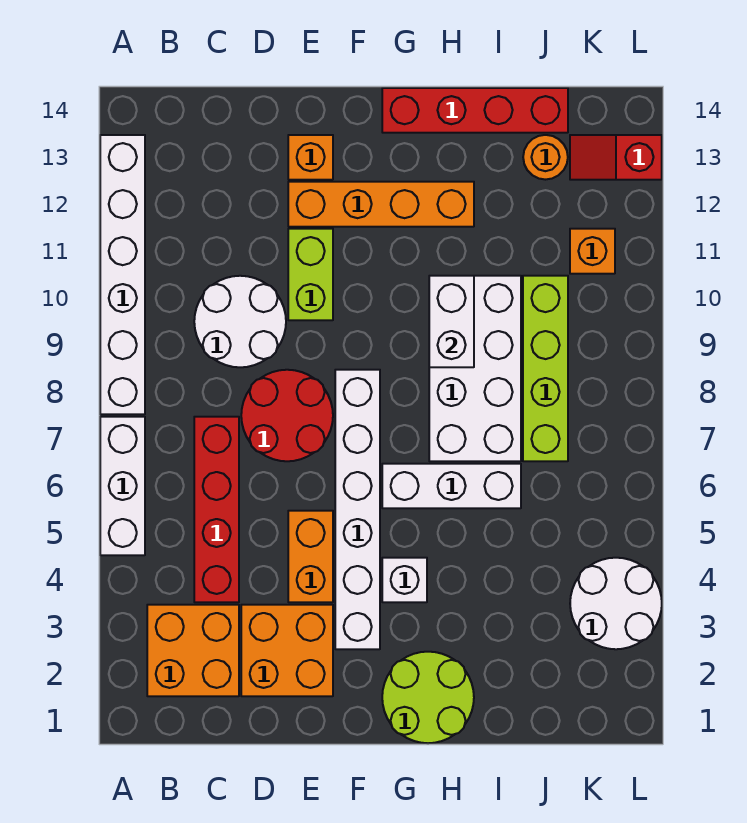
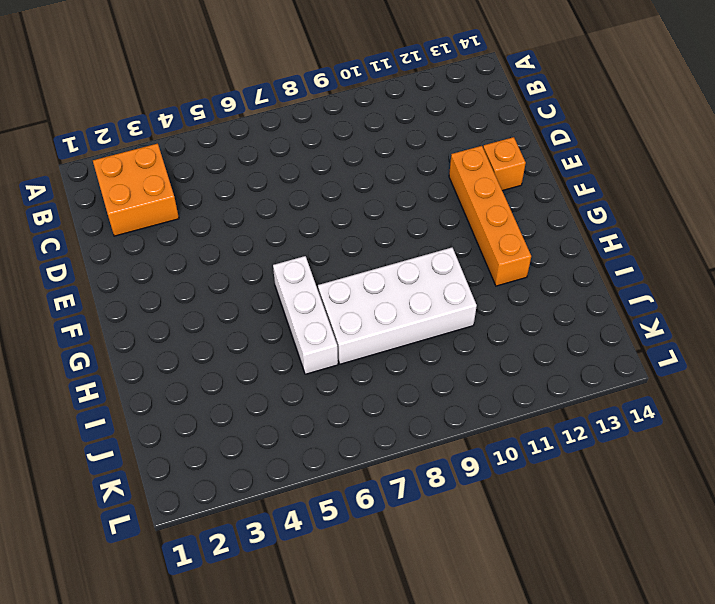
none -> white brick A5:A7 level 1
none -> white brick A8:A13 level 1
none -> red brick C4:C7 level 1

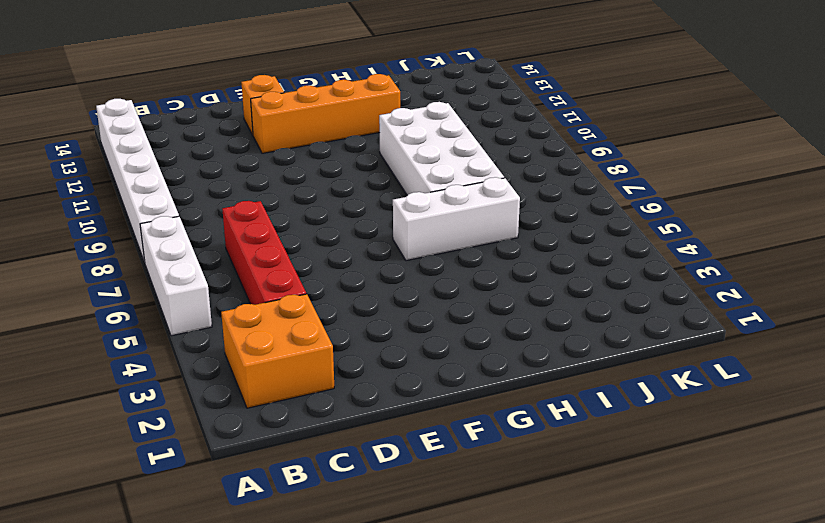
none -> white round brick C9:D10 level 1
none -> orange brick D2:E3 level 1
none -> red round brick D7:E8 level 1

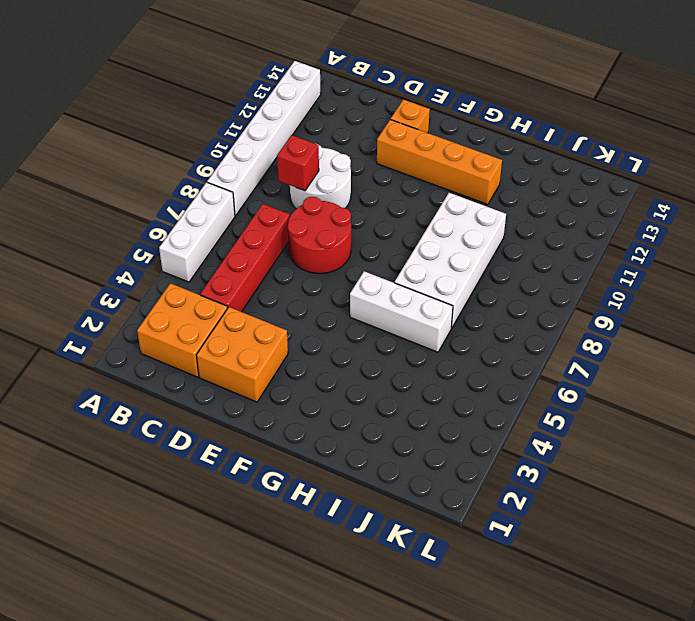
red brick C9 level 2 -> none
none -> orange brick E4:E5 level 1
none -> lime brick E10:E11 level 1
none -> white brick F3:F8 level 1

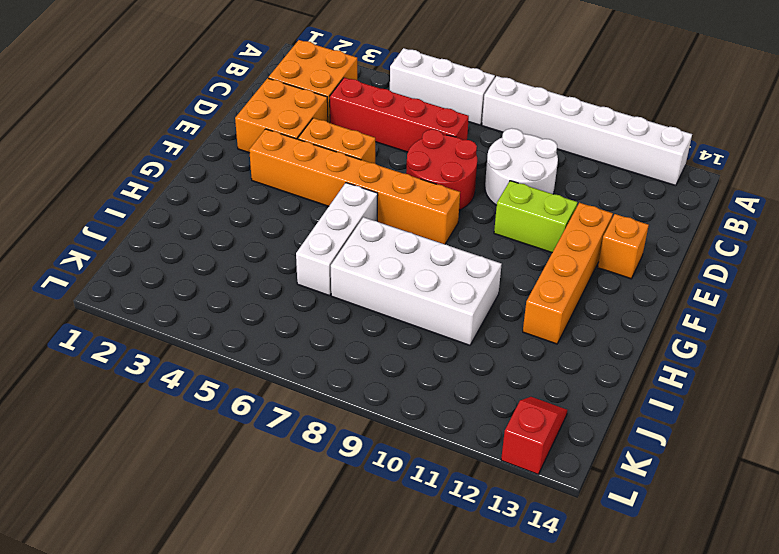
orange brick F3:F8 level 1 -> white brick F3:F8 level 1
none -> lime round brick G1:H2 level 1
none -> white brick G4 level 1
none -> red brick G14:J14 level 1

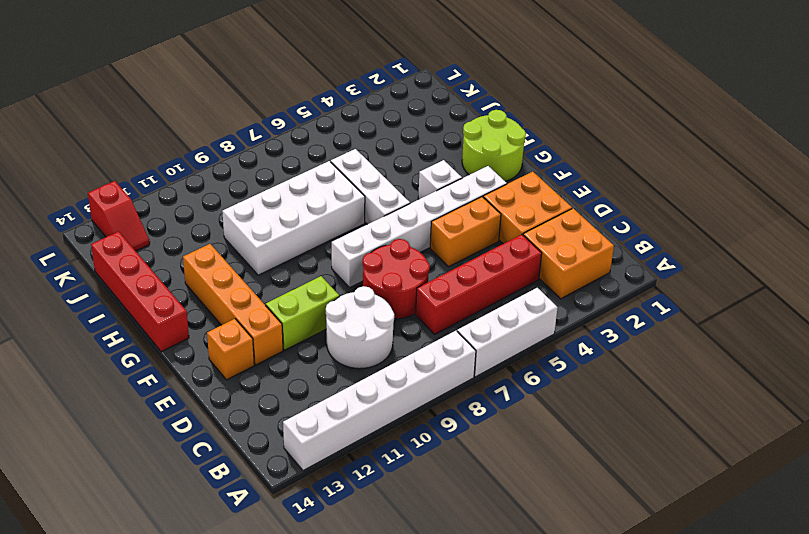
none -> lime brick J7:J10 level 1
none -> orange round brick J13 level 1
none -> white round brick K3:L4 level 1

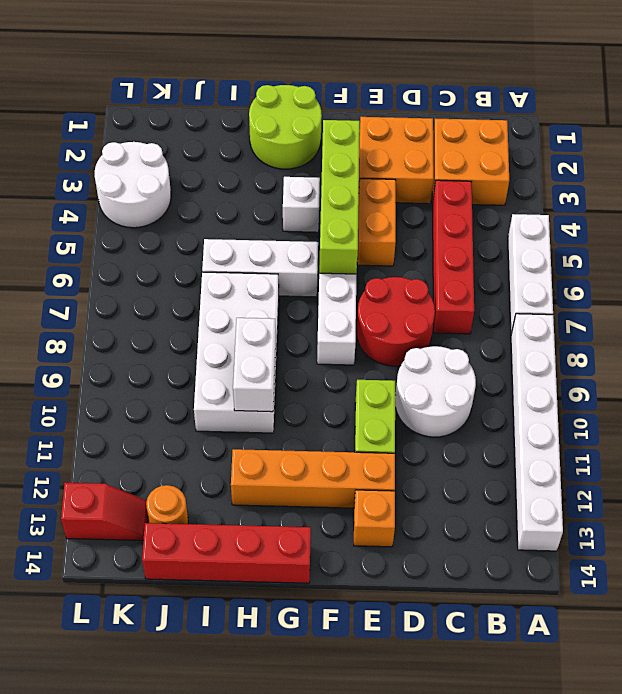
lime brick F3:F6 level 2 -> lime brick J7:J10 level 1
none -> orange brick K11 level 1

